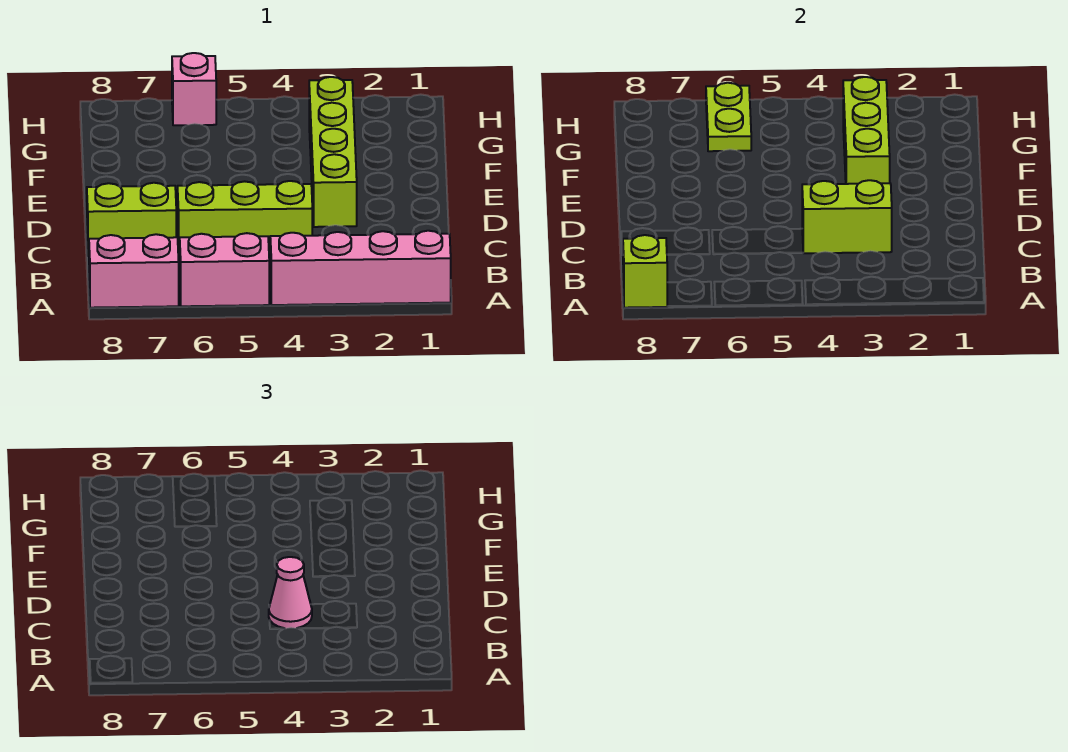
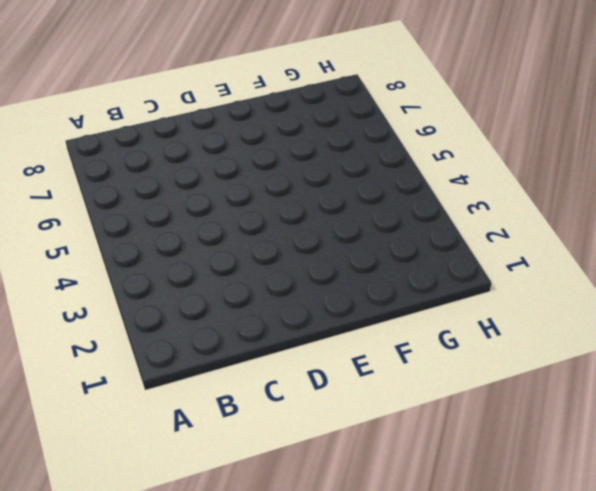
none -> pink brick A1:A4 level 1
none -> pink brick A5:A6 level 1
none -> pink brick A7:A8 level 1

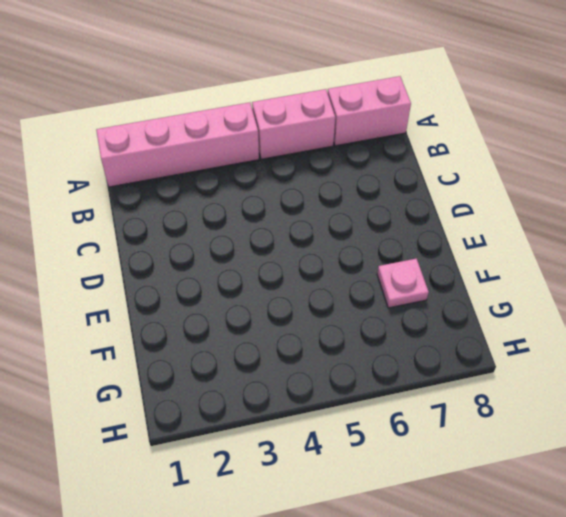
pink plate F7 level 1 -> none
none -> lime brick C4:C6 level 1
none -> lime brick C7:C8 level 1
none -> lime brick D3:G3 level 1

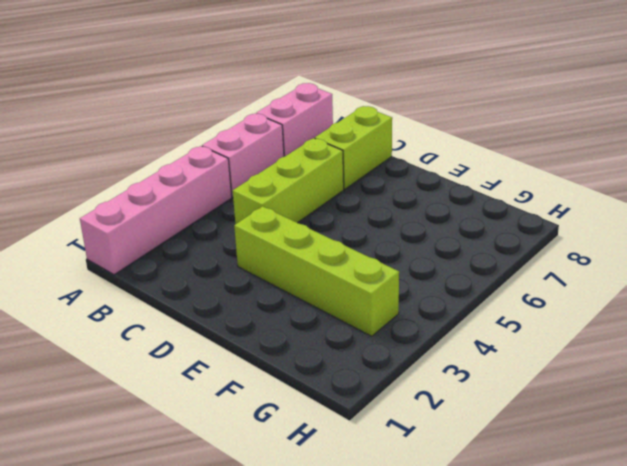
none -> pink brick H6 level 1
none -> lime brick A8 level 2
none -> lime brick C3:C4 level 2

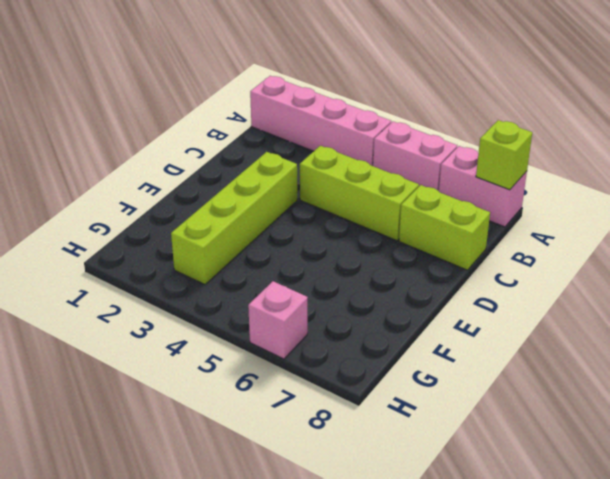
none -> lime brick C3:C4 level 2
none -> lime brick E3:G3 level 2
none -> lime plate G6:H6 level 2

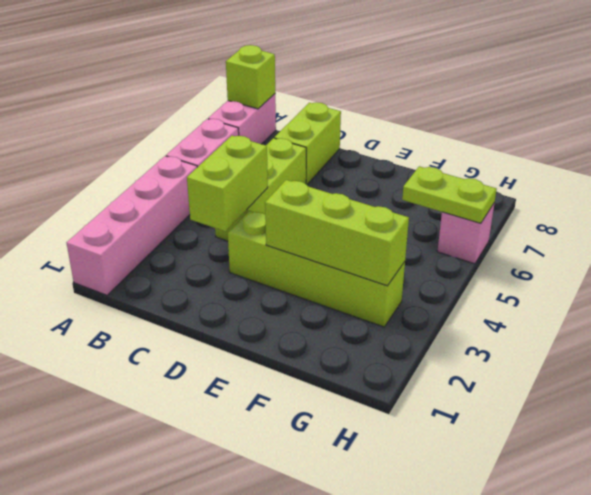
none -> pink cone C4 level 3

